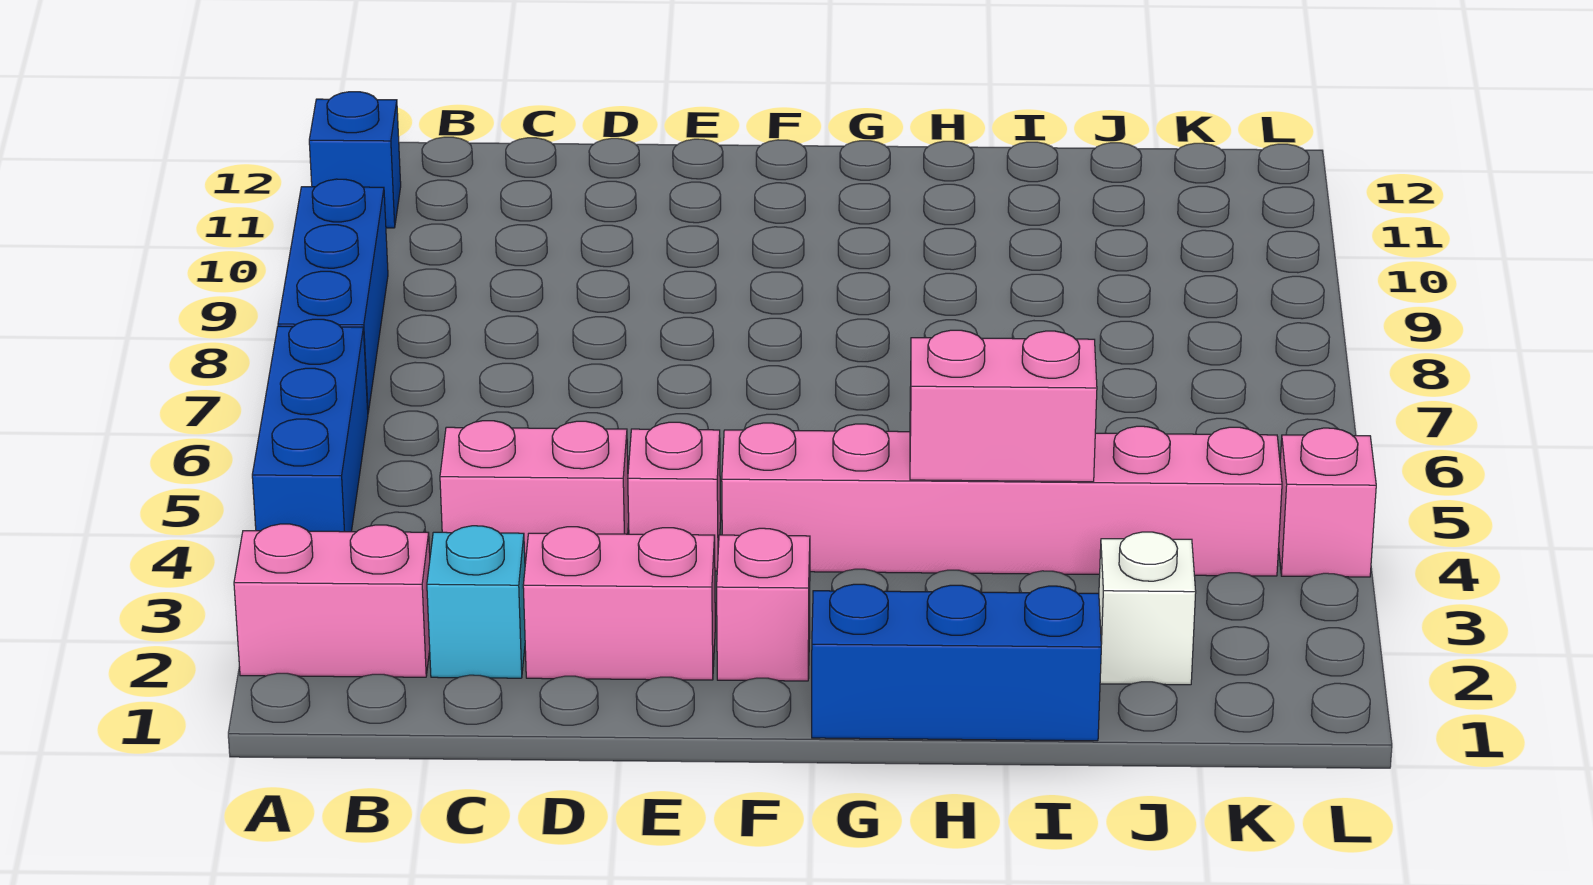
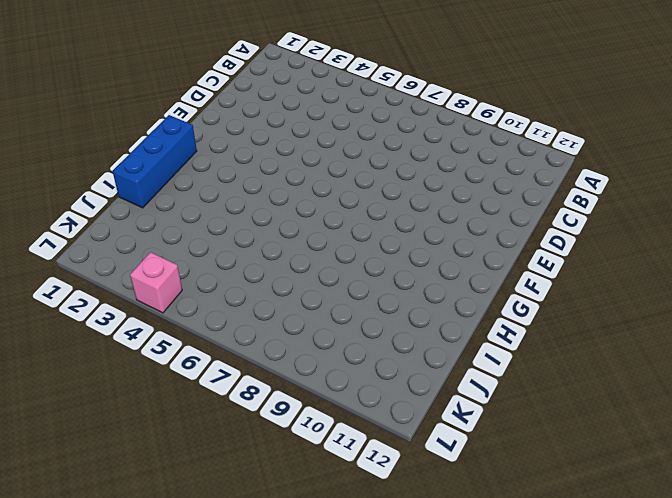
none -> pink brick A2:B2 level 1
none -> blue brick A4:A6 level 1
none -> blue brick A7:A9 level 1

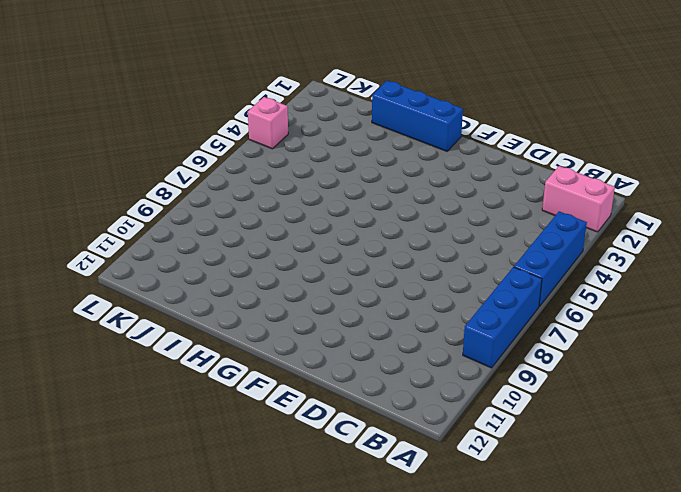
none -> blue brick A11 level 1
none -> cyan brick C2 level 1
none -> pink brick C4:D4 level 1

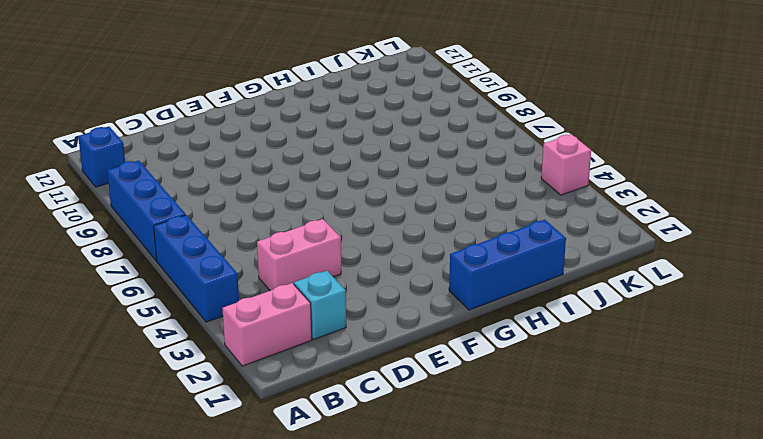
none -> pink brick D2:E2 level 1
none -> pink brick E4 level 1
none -> pink brick F2 level 1

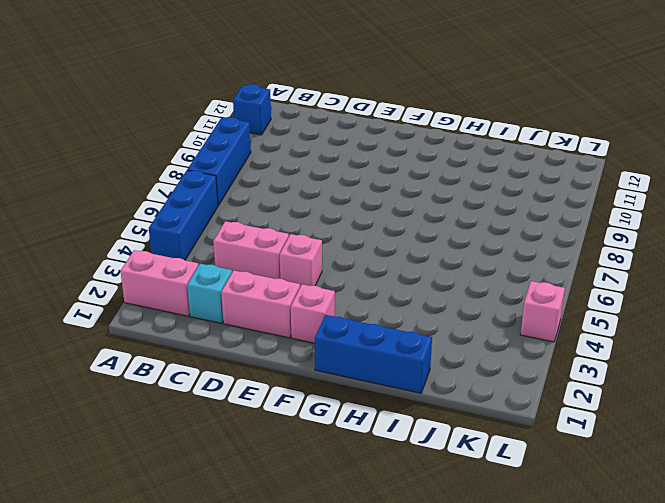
none -> pink brick F4:K4 level 1
none -> white brick J2 level 1
none -> pink brick H4:I4 level 2

